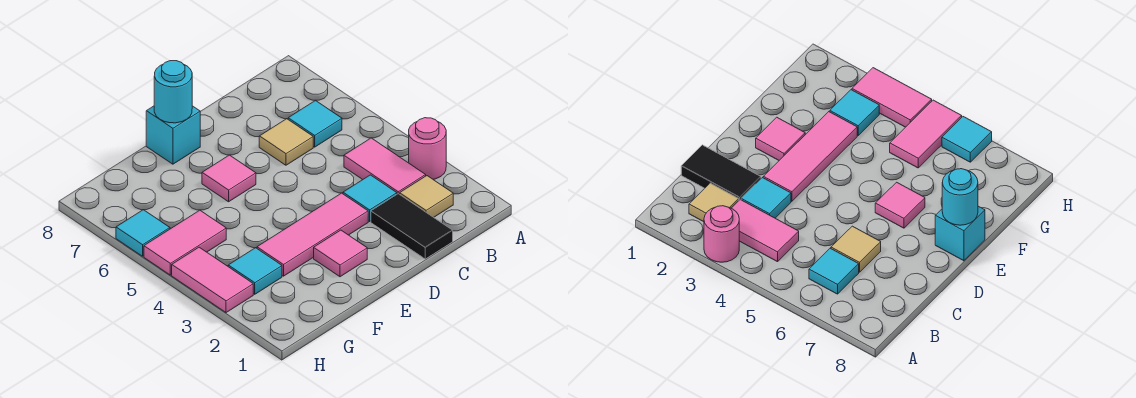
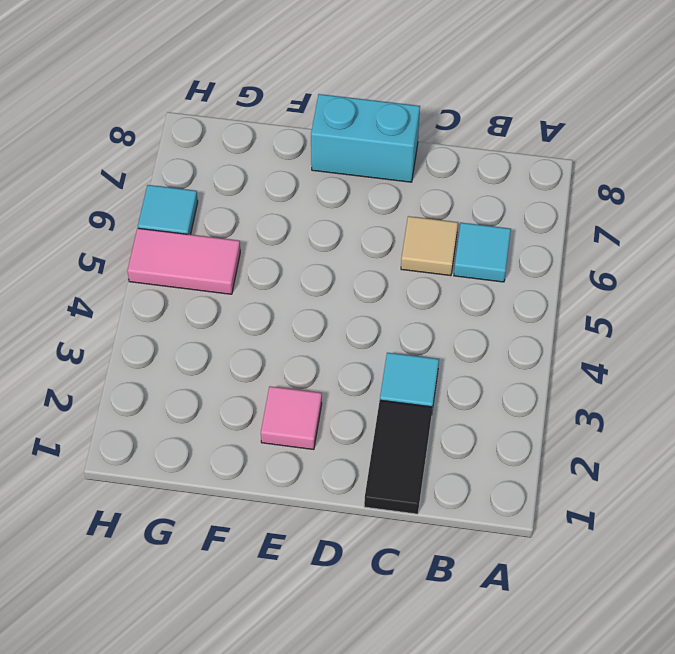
cyan brick D8:E8 level 1 -> cyan brick E8 level 1
none -> pink round brick A3 level 1
none -> tan tile B2 level 1
none -> pink tile B3:B4 level 1

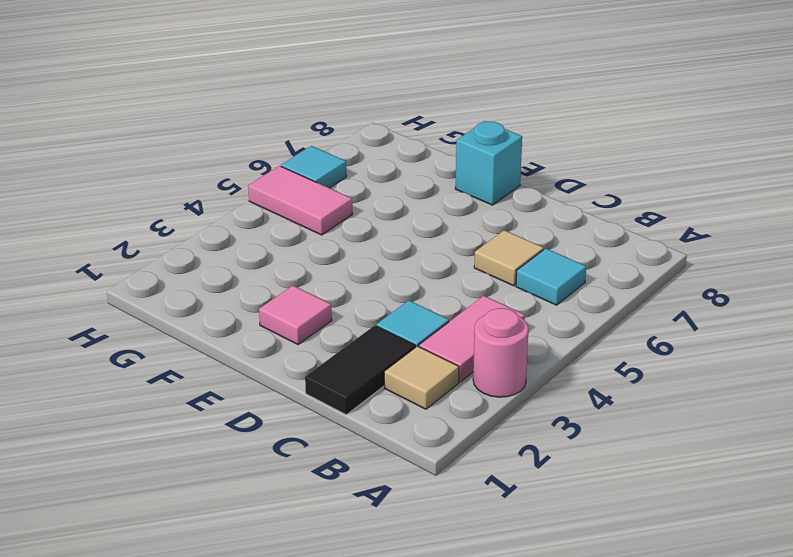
none -> pink tile D3:F3 level 1
none -> pink tile E6 level 1
none -> cyan tile G3 level 1

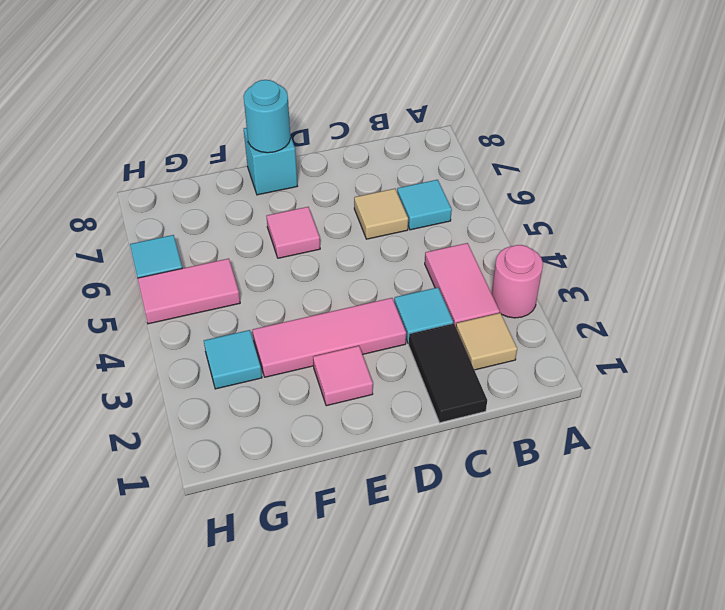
none -> pink tile H3:H4 level 1

